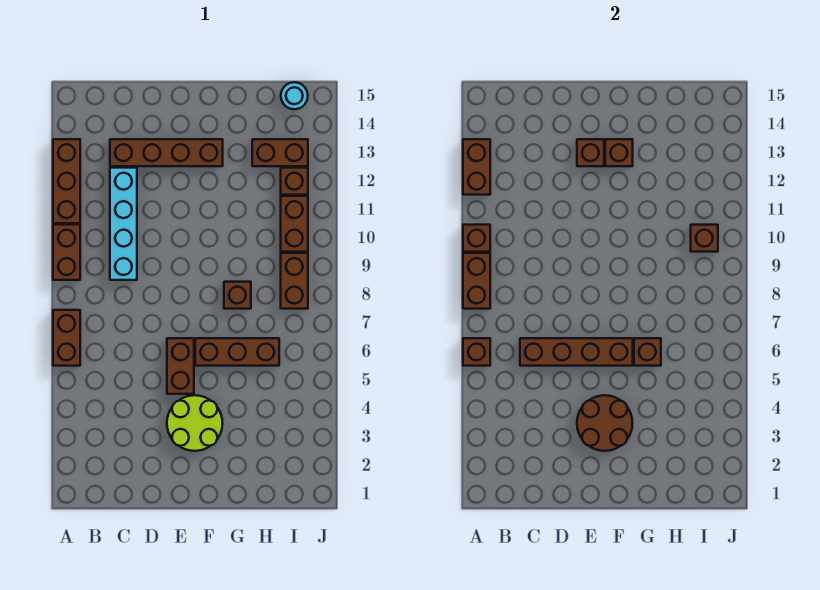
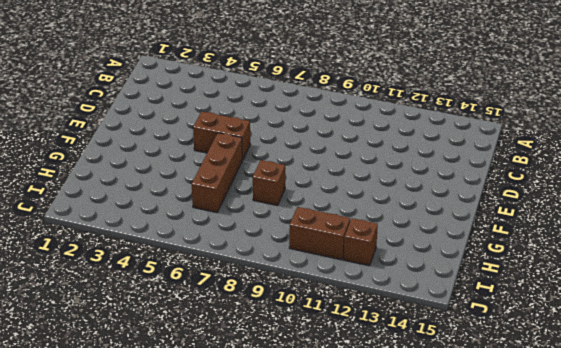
none -> brown brick A6:A7 level 1
none -> brown brick A9:A10 level 1
none -> brown brick A11:A13 level 1

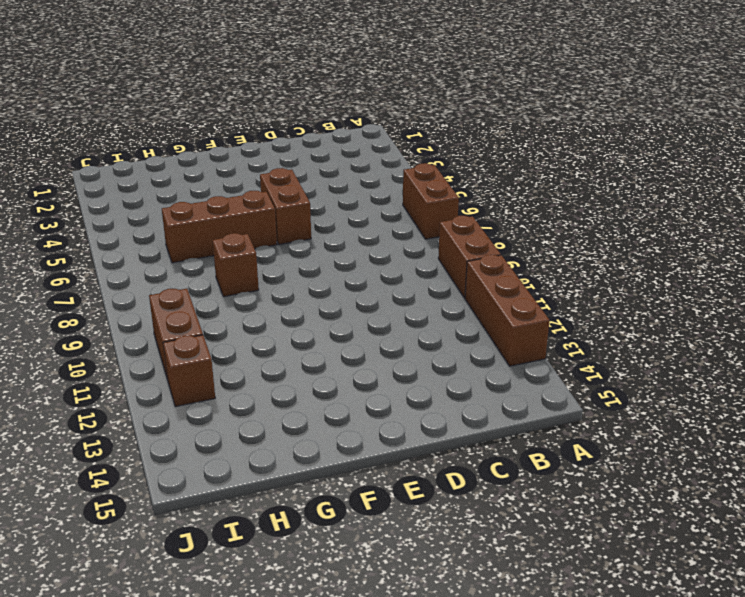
none -> cyan brick C9:C12 level 1
none -> brown brick C13:F13 level 1
none -> lime round brick E3:F4 level 1

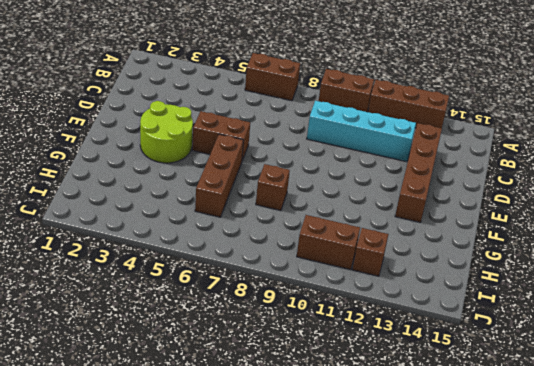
none -> brown brick H13:I13 level 1
none -> brown brick I8:I9 level 1
none -> cyan round brick I15 level 1

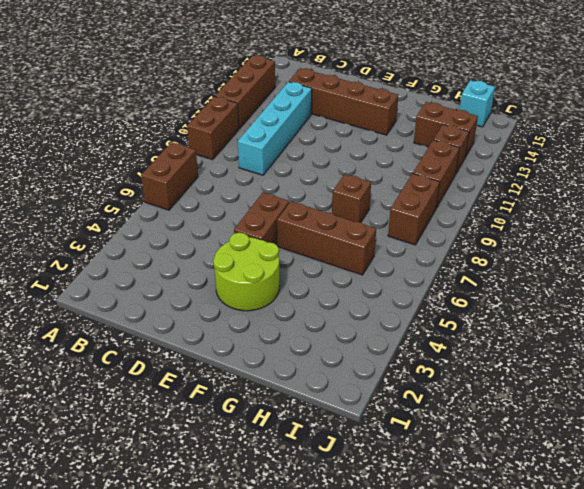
cyan brick I15 level 1 -> cyan round brick I15 level 1
none -> brown brick A6 level 2
none -> brown brick A8:A9 level 2
none -> brown brick A10 level 2

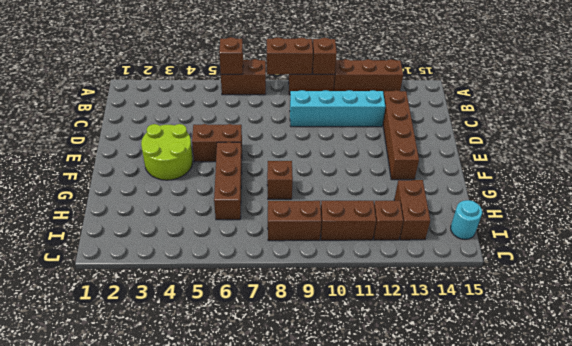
none -> brown brick A12:A13 level 2
none -> brown brick C6:F6 level 2
none -> brown round brick E3:F4 level 2

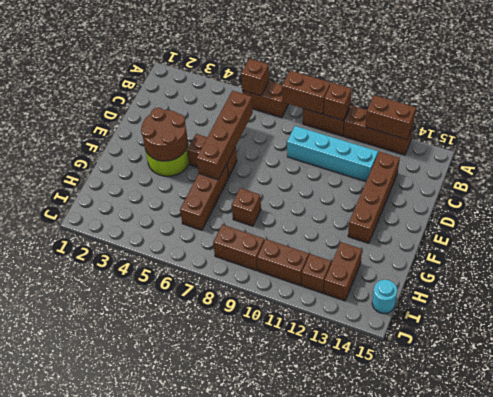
none -> brown brick E13 level 2
none -> brown brick F13 level 2
none -> brown brick G6 level 2

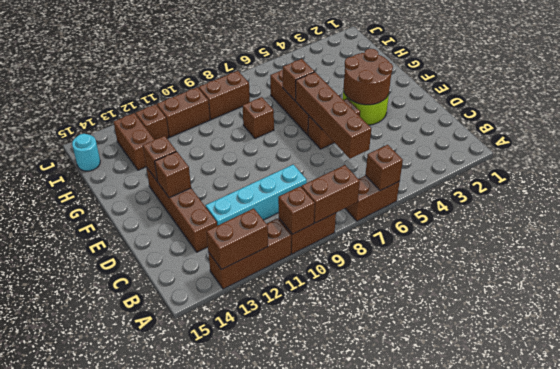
none -> brown brick I10 level 2

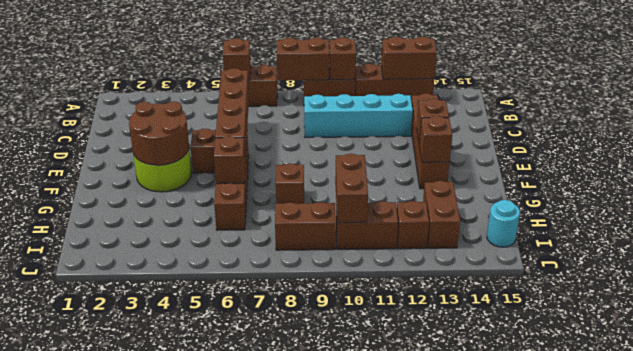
brown brick H10:I10 level 2 -> brown brick I10 level 2

